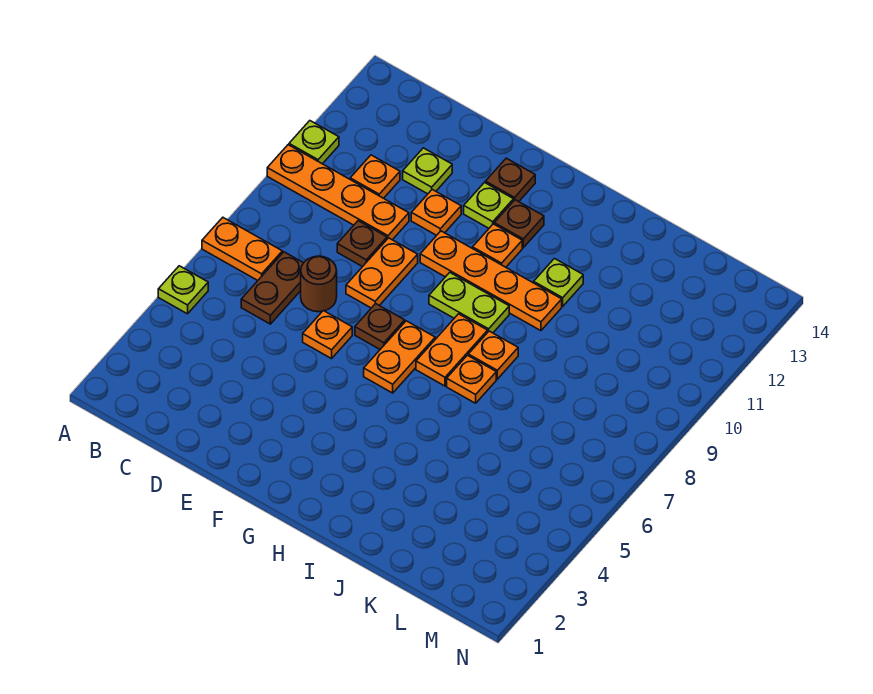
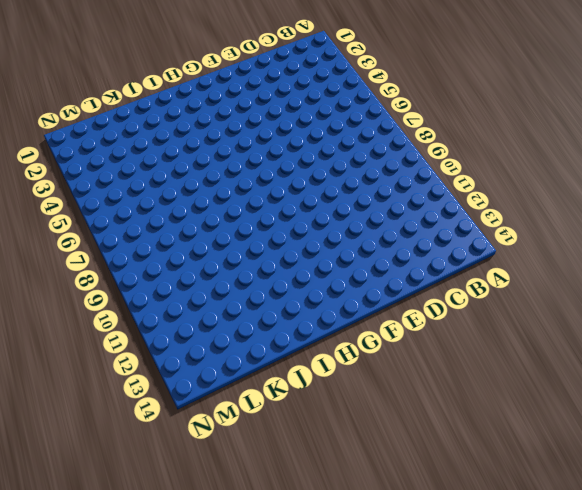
none -> lime plate A5 level 1
none -> orange plate A7:B7 level 1
none -> orange plate A10:D10 level 1

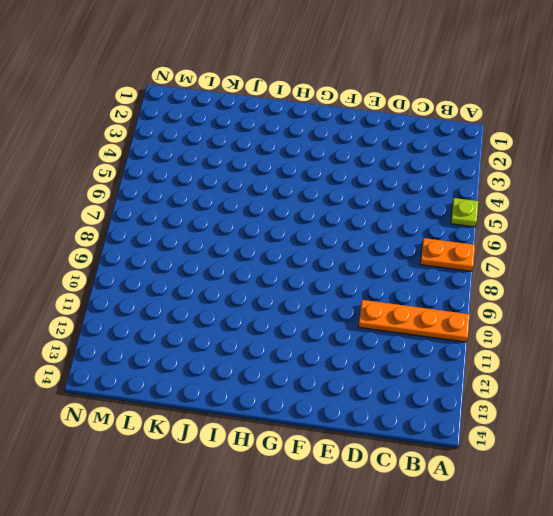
none -> lime plate A11 level 1
none -> brown plate C6:C7 level 1
none -> orange plate C11 level 1

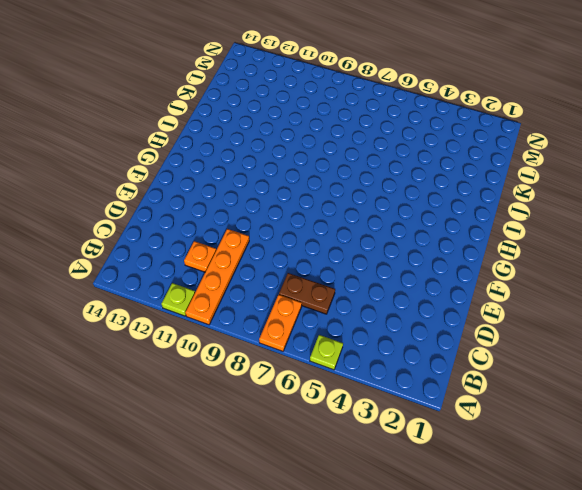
none -> brown round brick D7 level 1
none -> brown plate D9 level 1
none -> lime plate D12 level 1

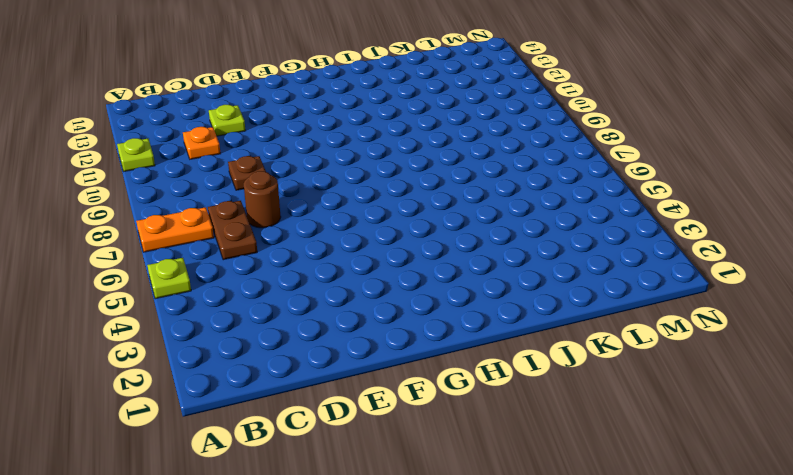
none -> orange plate A10:D10 level 1
none -> orange plate E6 level 1
none -> orange plate E8:E9 level 1

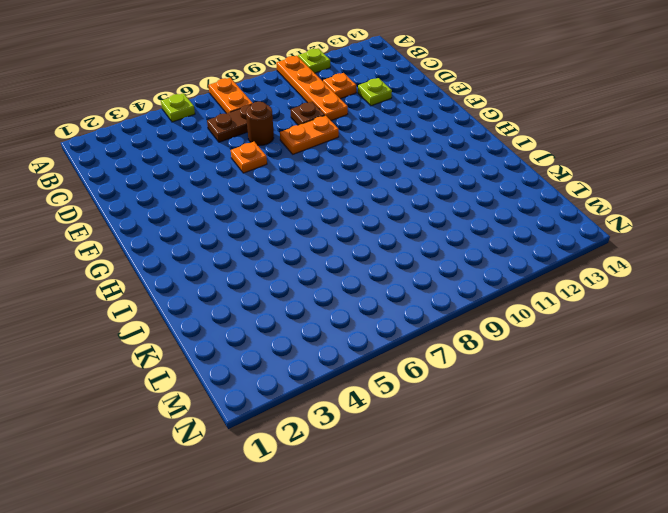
none -> orange plate E11 level 1
none -> brown plate F7 level 1
none -> orange plate F10:I10 level 1

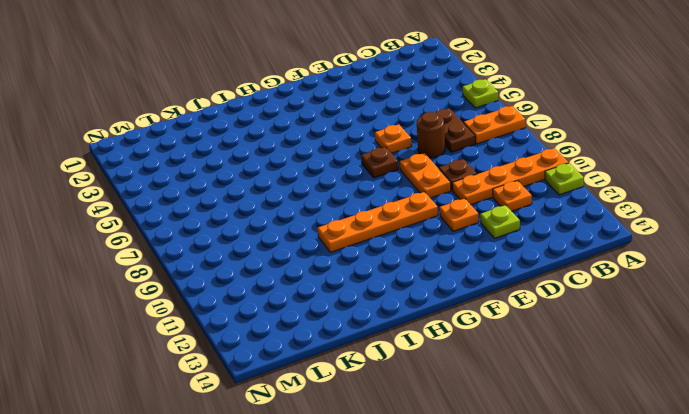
none -> lime plate F12 level 1
none -> brown plate F13 level 1
none -> orange plate G6:G7 level 1

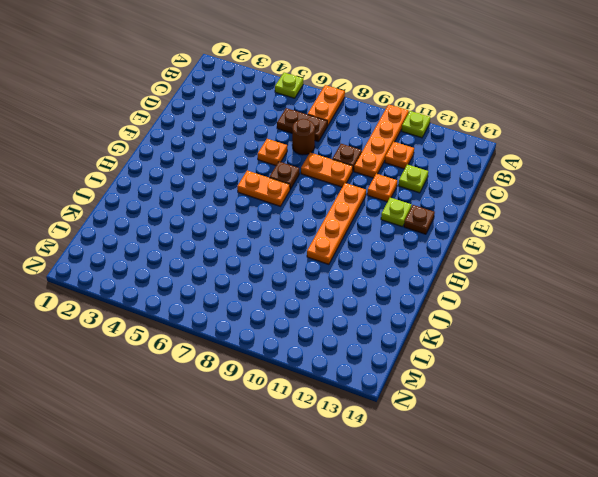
none -> lime plate G9:H9 level 1
none -> orange plate G11 level 1
none -> brown plate G12 level 1

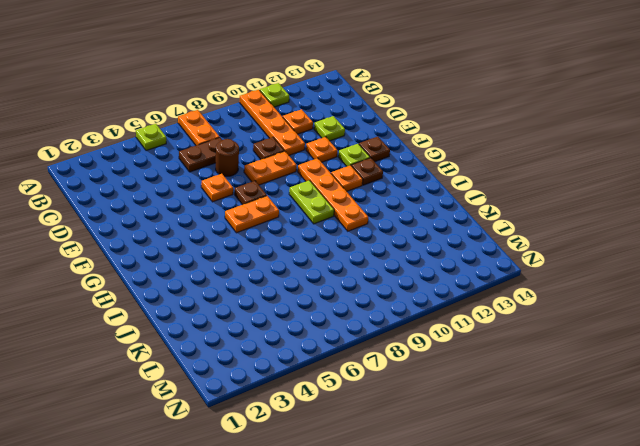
none -> orange plate H7:H8 level 1
none -> orange plate I7 level 1
none -> orange plate I8 level 1

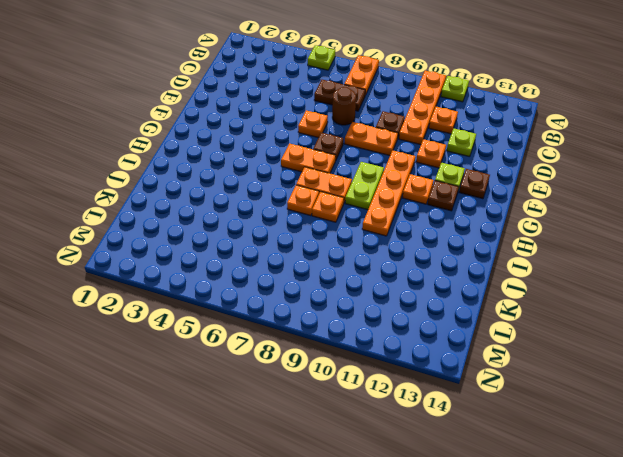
none -> lime plate I11 level 1

